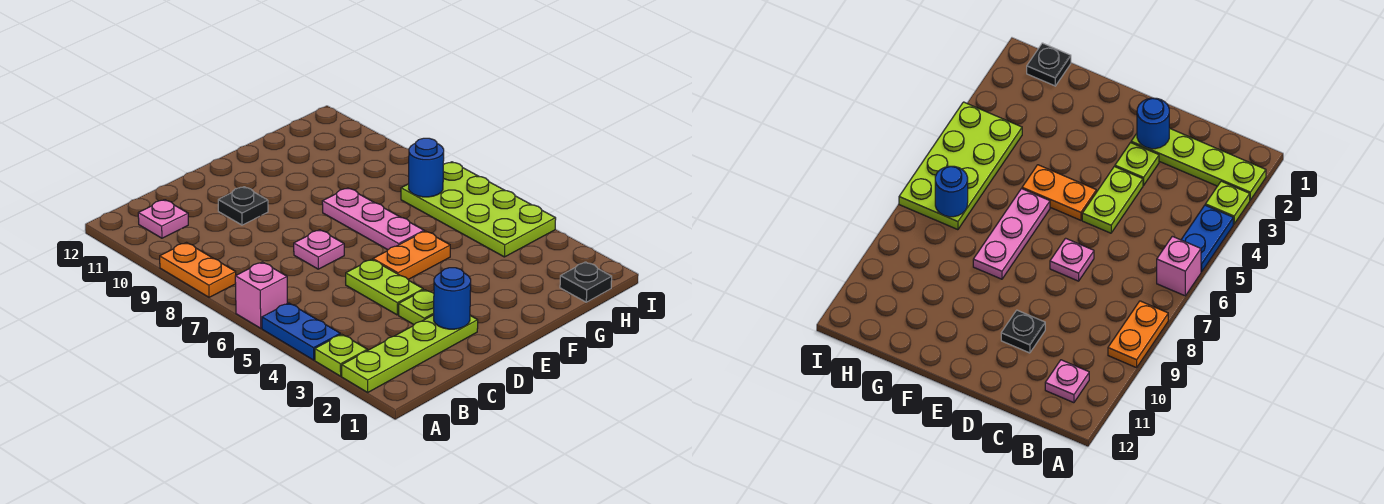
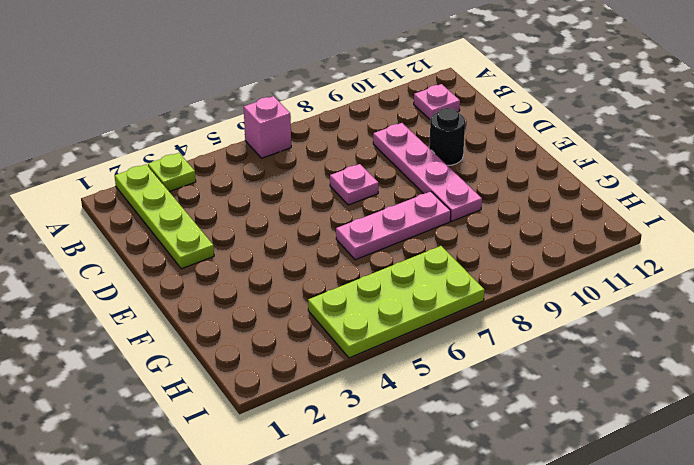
pink plate C9:F9 level 1 -> none
black round brick D10 level 1 -> black plate D10 level 1
none -> blue plate A4:A5 level 1
none -> orange plate A8:A9 level 1
none -> lime plate D3 level 1

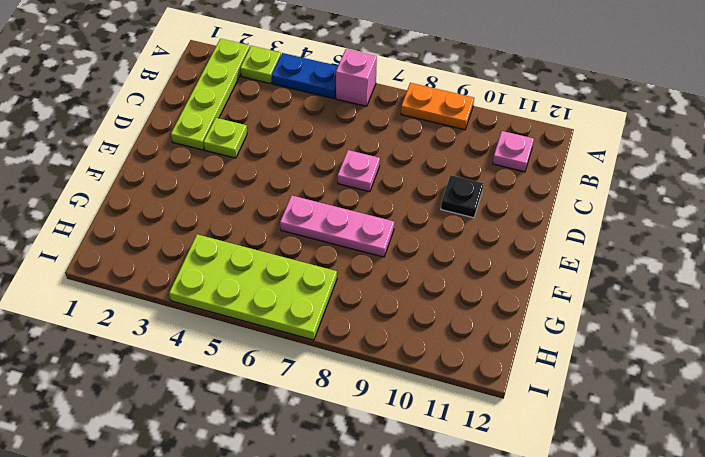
none -> lime plate D4:D5 level 1
none -> orange plate E5:F5 level 1
none -> black plate H1 level 1

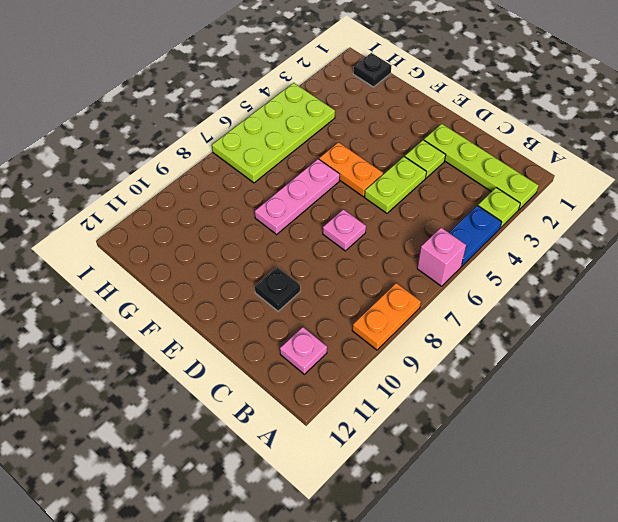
none -> blue round brick D2 level 2
none -> blue round brick H7 level 2

